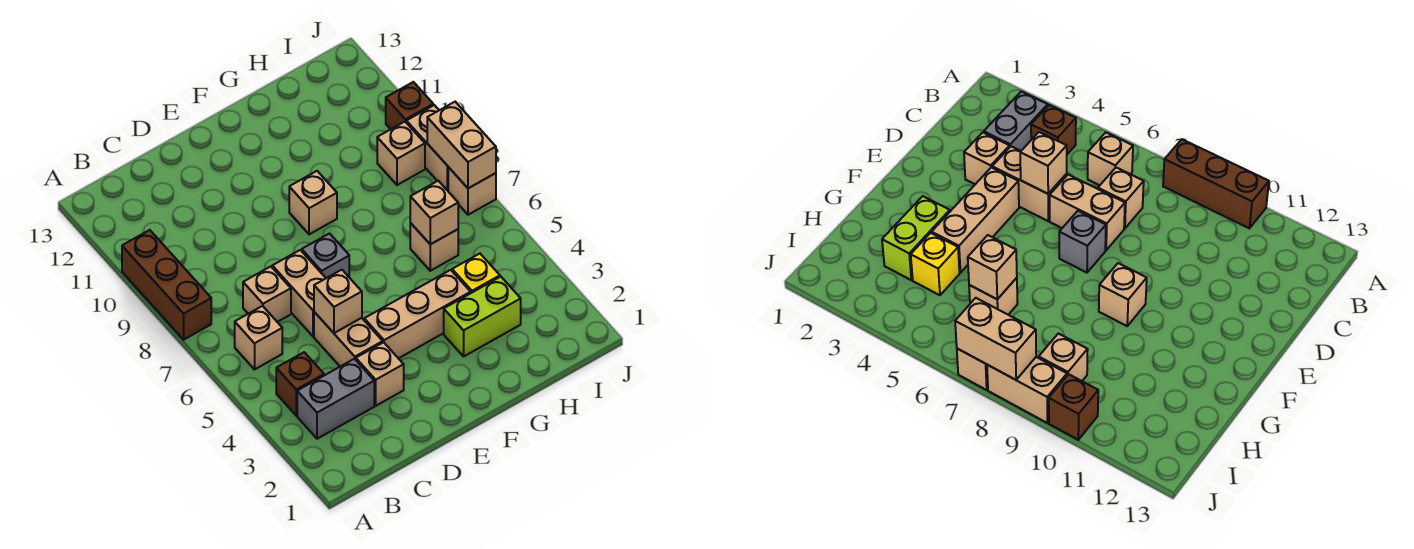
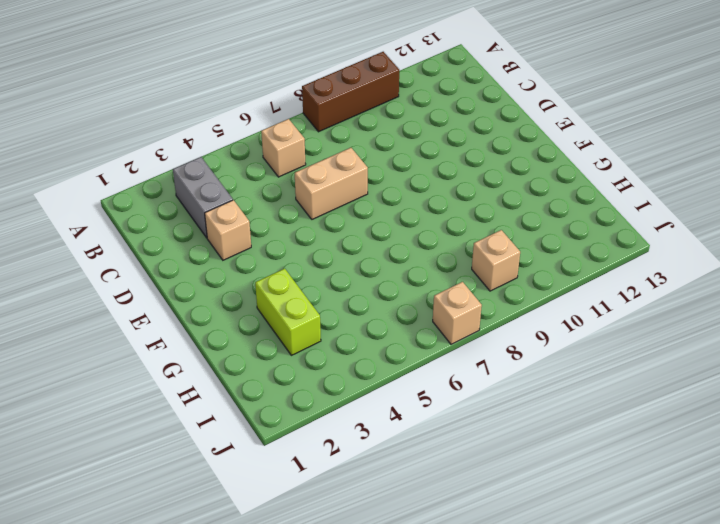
none -> brown brick B4 level 1
none -> tan brick C7 level 1
none -> tan brick D4:D5 level 1

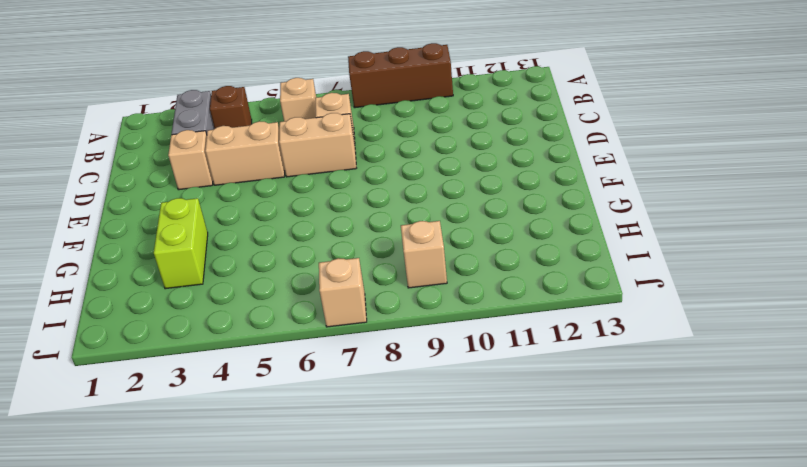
none -> tan brick E4:G4 level 1
none -> grey brick E7 level 1
none -> tan brick F9 level 1

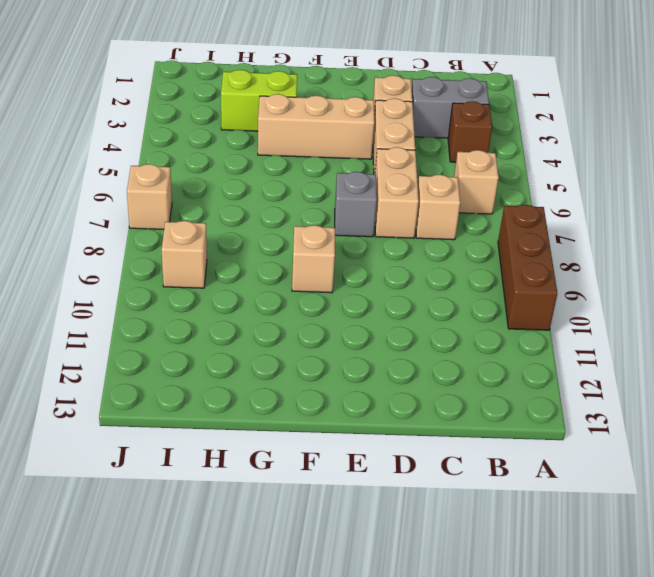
none -> yellow brick H4 level 1
none -> tan brick H6 level 1
none -> tan brick J8:J9 level 1

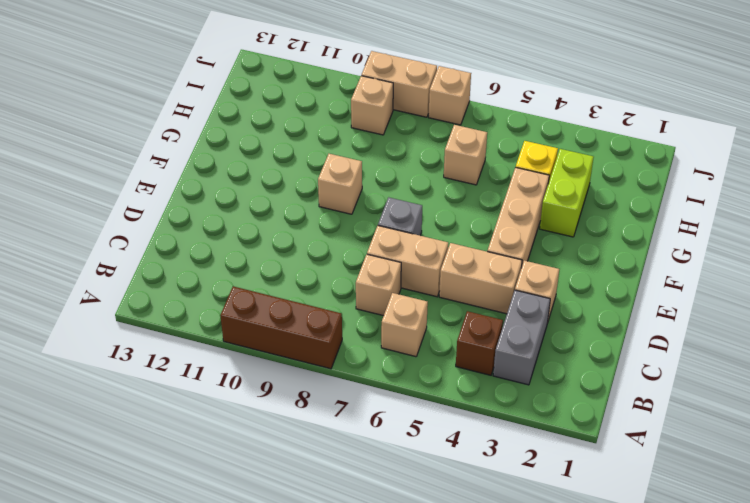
none -> brown brick J10 level 1
none -> tan brick D5 level 2
none -> tan brick H6 level 2

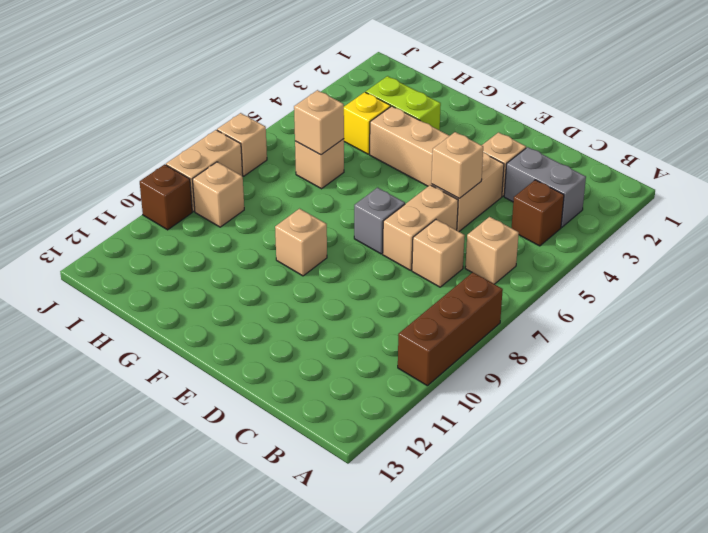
none -> tan brick J7:J8 level 2

